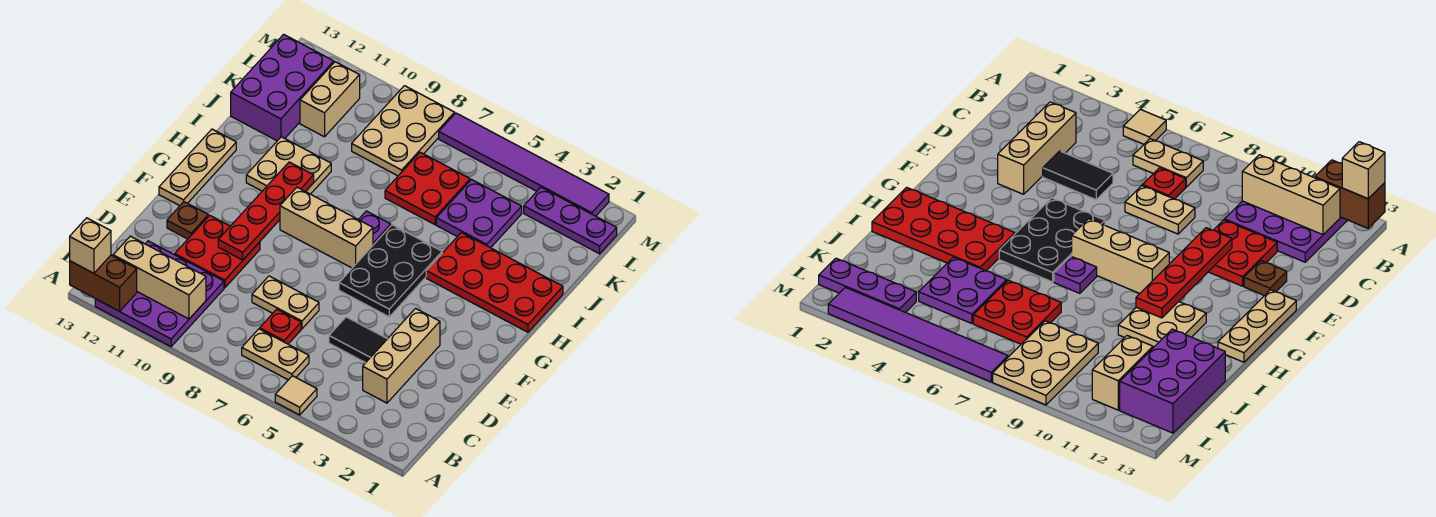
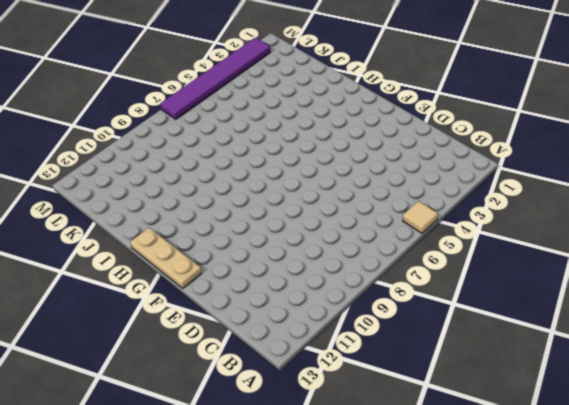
none -> purple plate A10:C12 level 1
none -> tan plate B6:B7 level 1
none -> tan brick C3:E3 level 1

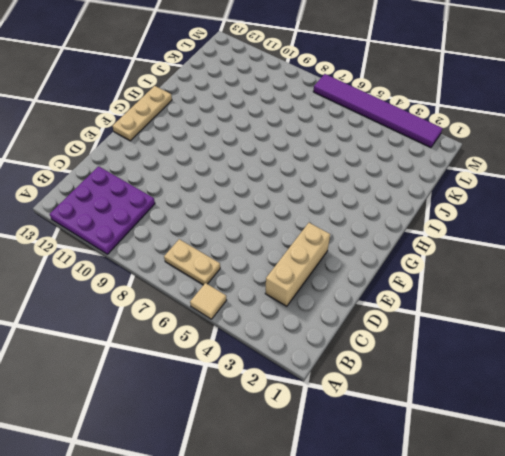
none -> red plate C7 level 1
none -> black tile D4:D5 level 1
none -> tan plate D7:D8 level 1

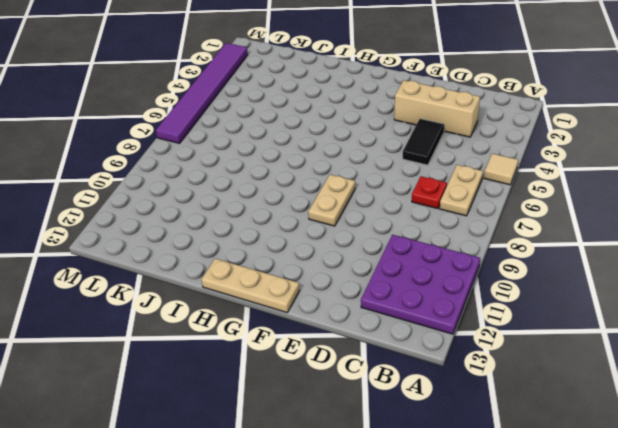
tan plate F8:F9 level 1 -> tan plate D7:D8 level 1
none -> red plate D10:E11 level 1
none -> brown plate E12 level 1
none -> black plate F5:H6 level 1

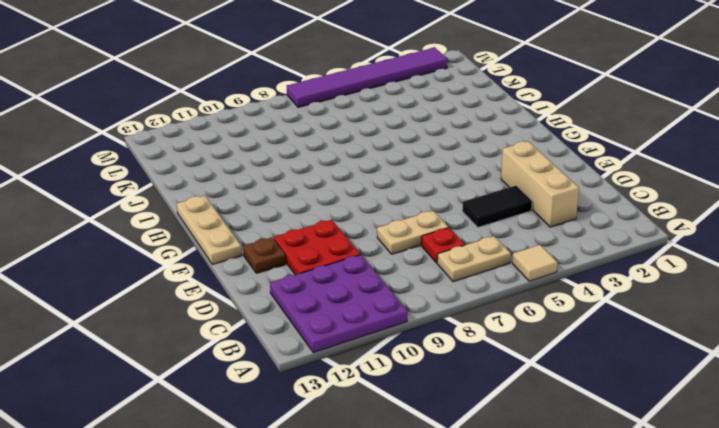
none -> black plate F5:H6 level 1
none -> tan brick G7:G9 level 1
none -> red plate H1:I4 level 1

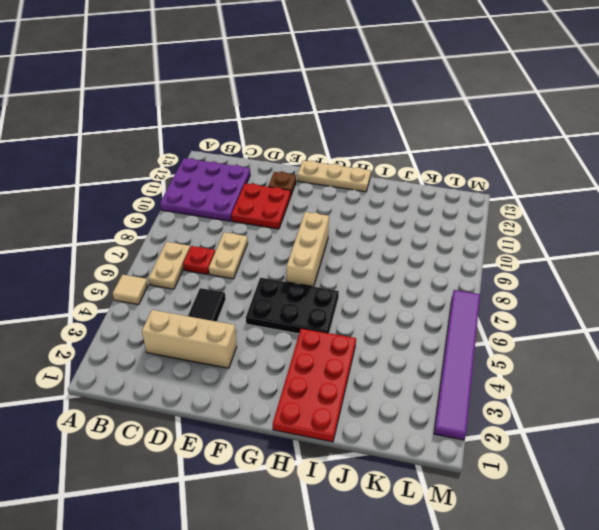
none -> purple plate H7 level 1
none -> tan plate H10:I11 level 1
none -> purple plate J4:K5 level 1

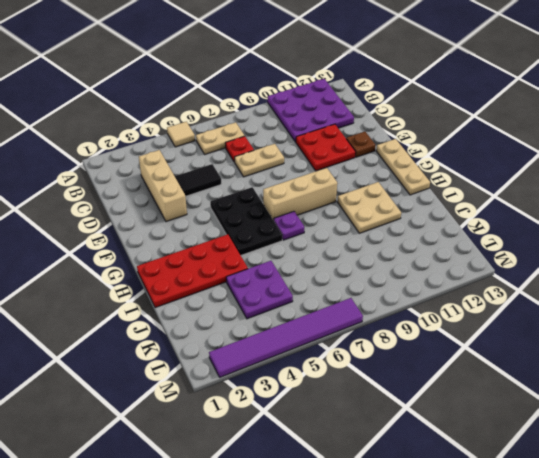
none -> red plate J6:K7 level 1
none -> purple brick J12:L13 level 1
none -> tan plate K8:M9 level 1

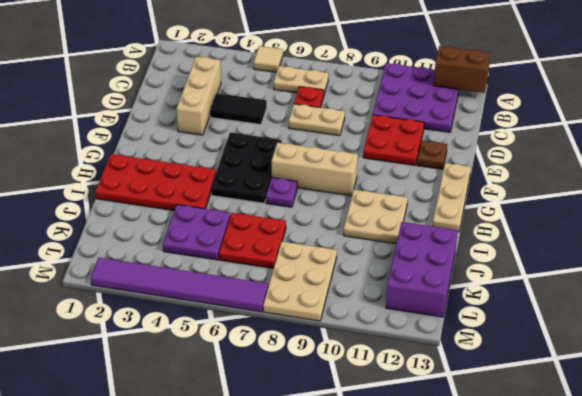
none -> tan brick K11:L11 level 1
none -> purple plate L1:L3 level 1
none -> tan brick B10:B12 level 2

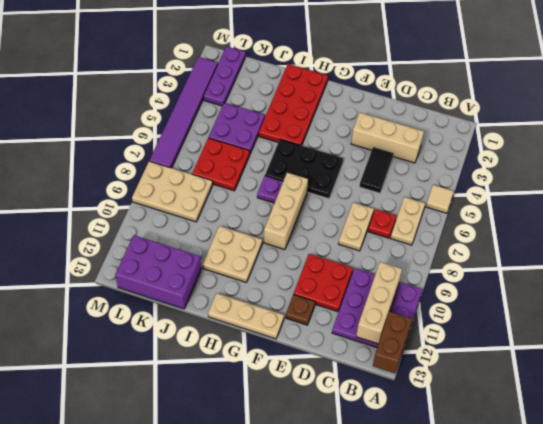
none -> tan brick K11:L11 level 1
none -> red plate E10:H10 level 2
none -> tan brick A13 level 3

